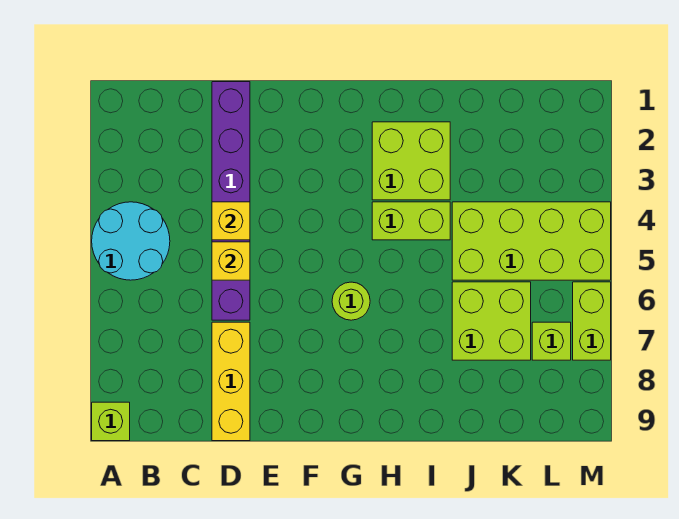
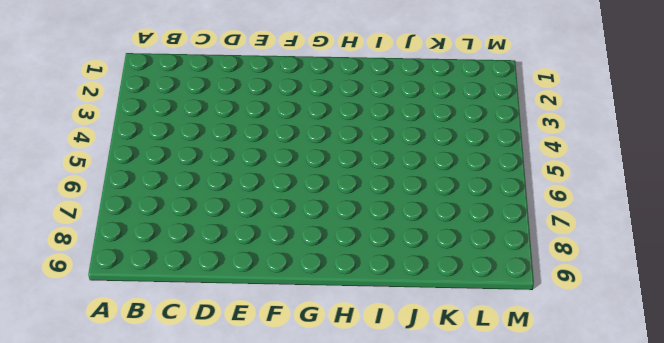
none -> cyan round brick A4:B5 level 1
none -> lime brick A9 level 1
none -> purple brick D1:D6 level 1

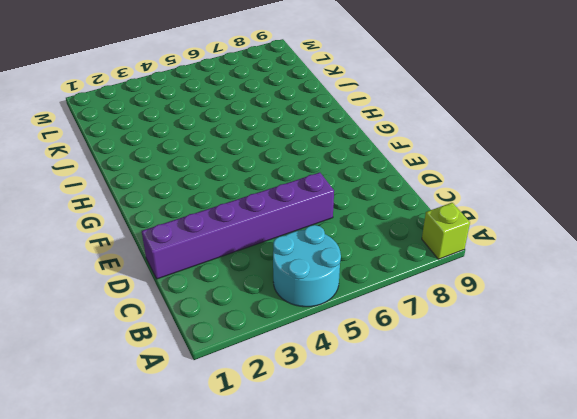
none -> yellow brick D7:D9 level 1
none -> lime round brick G6 level 1
none -> lime brick H2:I3 level 1

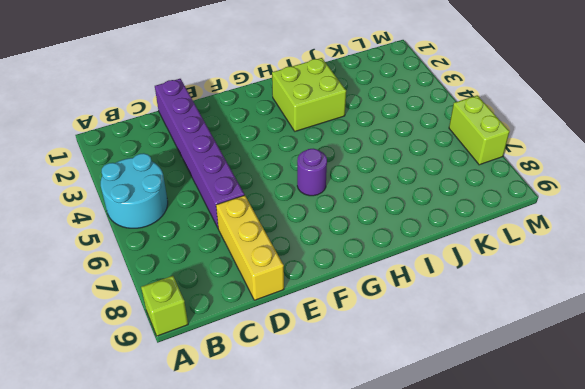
purple round brick G6 level 1 -> lime round brick G6 level 1
none -> lime brick H4:I4 level 1
none -> lime brick J4:M5 level 1
none -> lime brick J6:K7 level 1

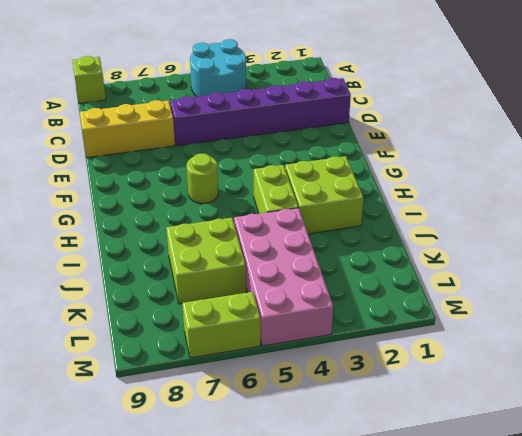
pink brick J4:M5 level 1 -> lime brick J4:M5 level 1
none -> lime brick L7 level 1
none -> yellow brick D4 level 2
none -> yellow brick D5 level 2

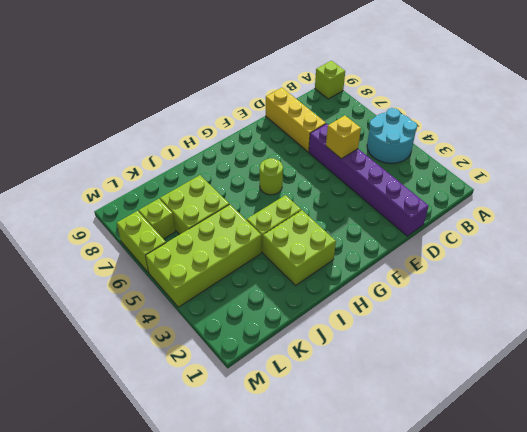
none -> yellow brick D4 level 2

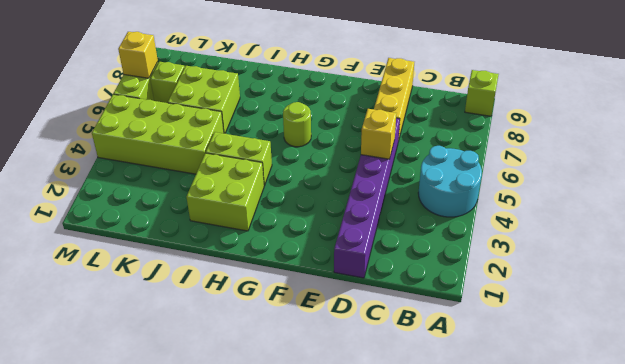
yellow brick M7 level 2 -> yellow brick D4 level 2

